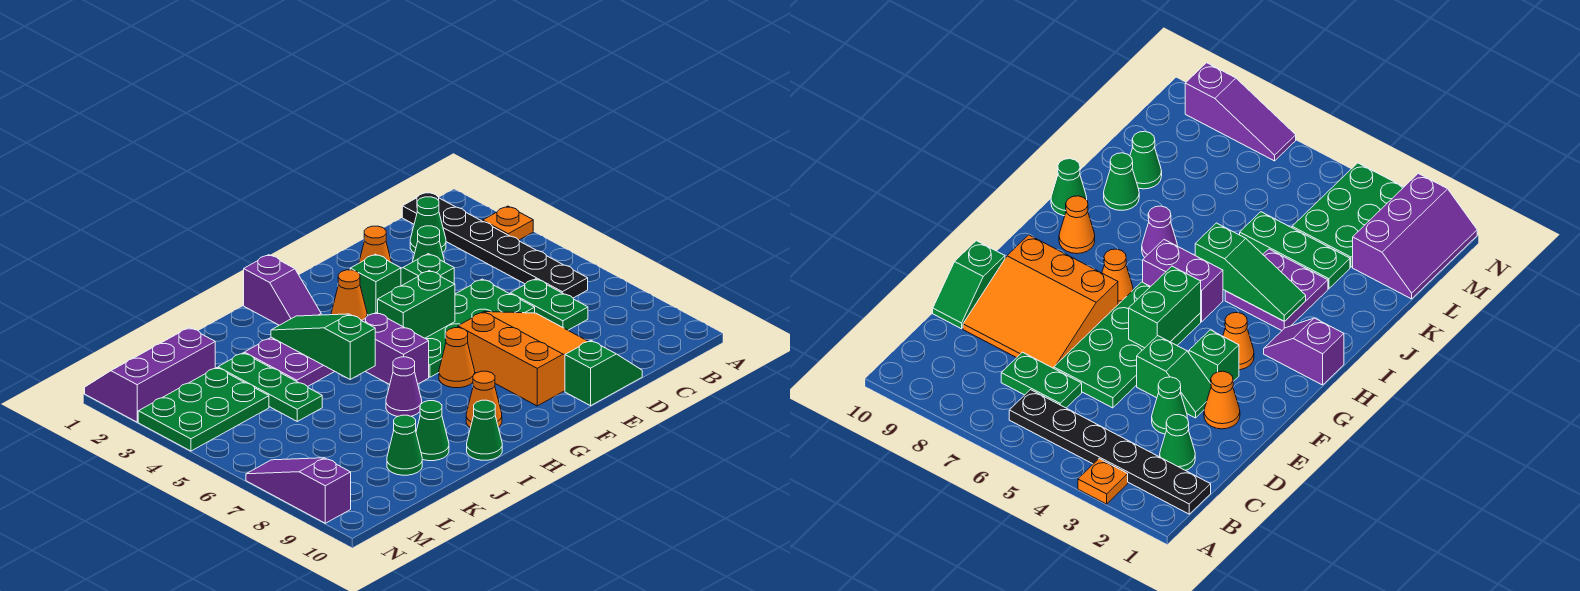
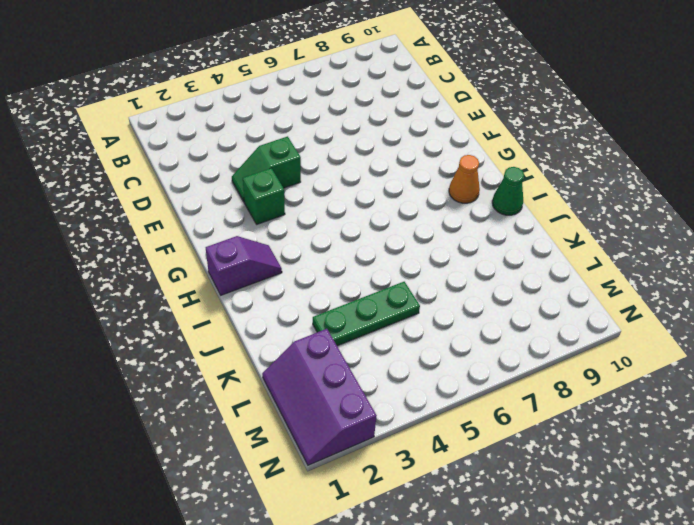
none -> orange plate A3 level 1
none -> black plate B1:B6 level 1
none -> green cone C2 level 1

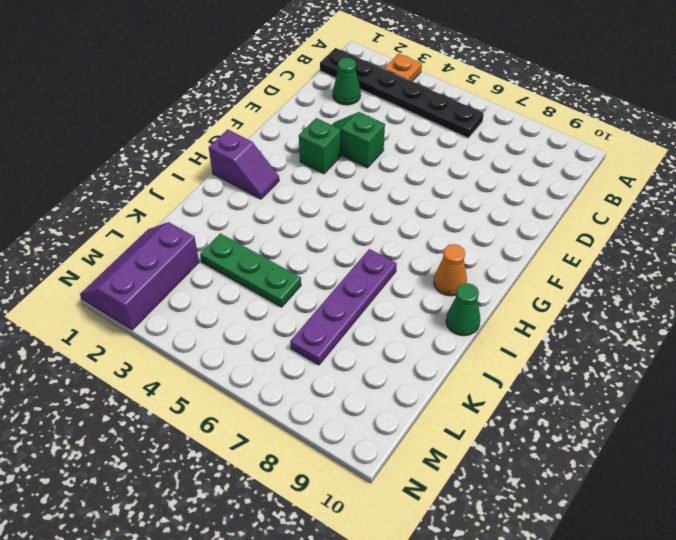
purple plate I7:L7 level 1 -> purple cone I7 level 1
none -> green plate C6:C7 level 1
none -> green cone D3 level 1
none -> green plate D5:G6 level 1

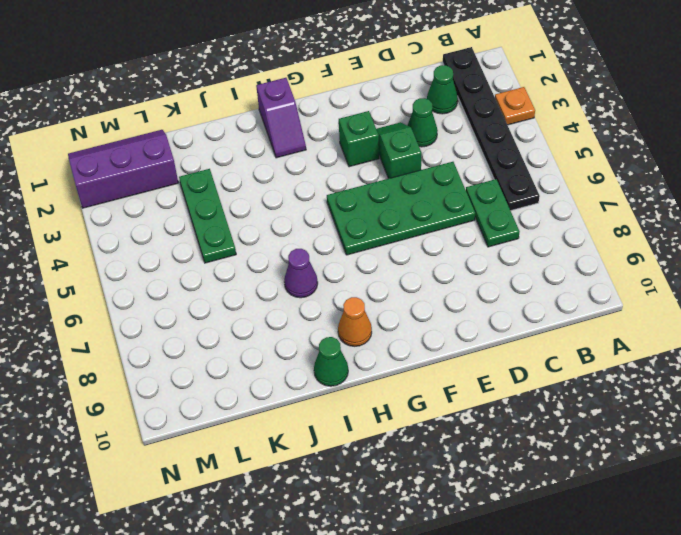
none -> orange slope D7:F9 level 1 top F
none -> green slope D10:E10 level 1 top E
none -> orange cone E2 level 1

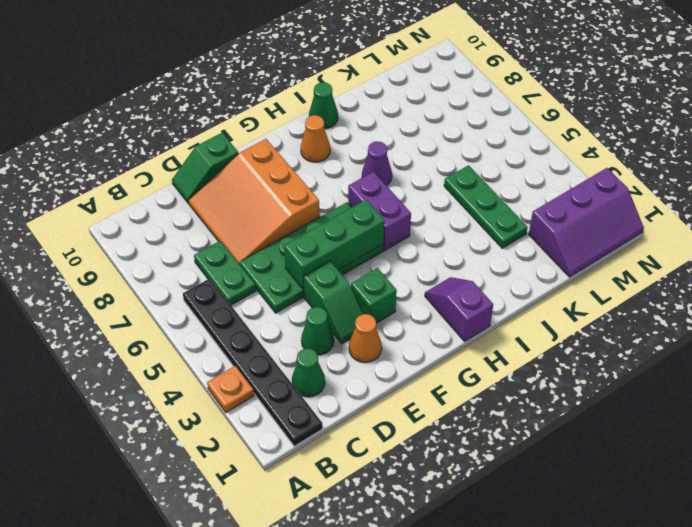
green brick E5:G5 level 2 -> green brick F5:G5 level 2
none -> orange cone G3 level 1
none -> orange cone G7 level 1
none -> purple plate I3:J4 level 1

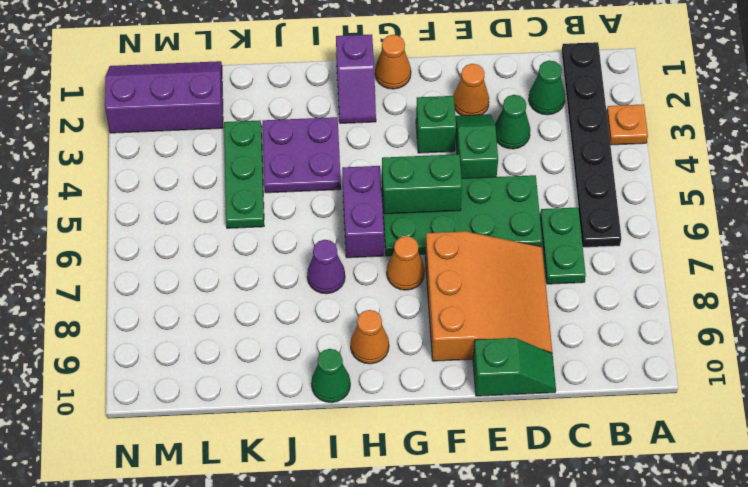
orange cone G1 level 1 -> orange cone G3 level 1
none -> green cone J9 level 1
none -> green cone K9 level 1
none -> green plate L3:N4 level 1

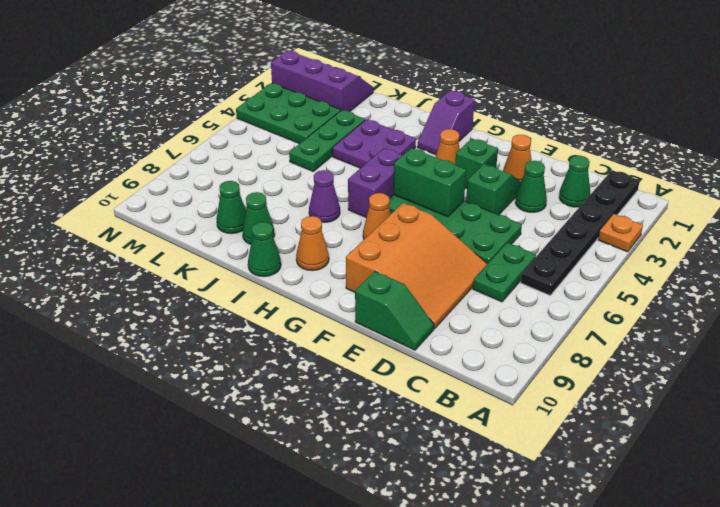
none -> purple slope N7:N9 level 1 top 9
none -> green slope I3:I5 level 2 top 5

